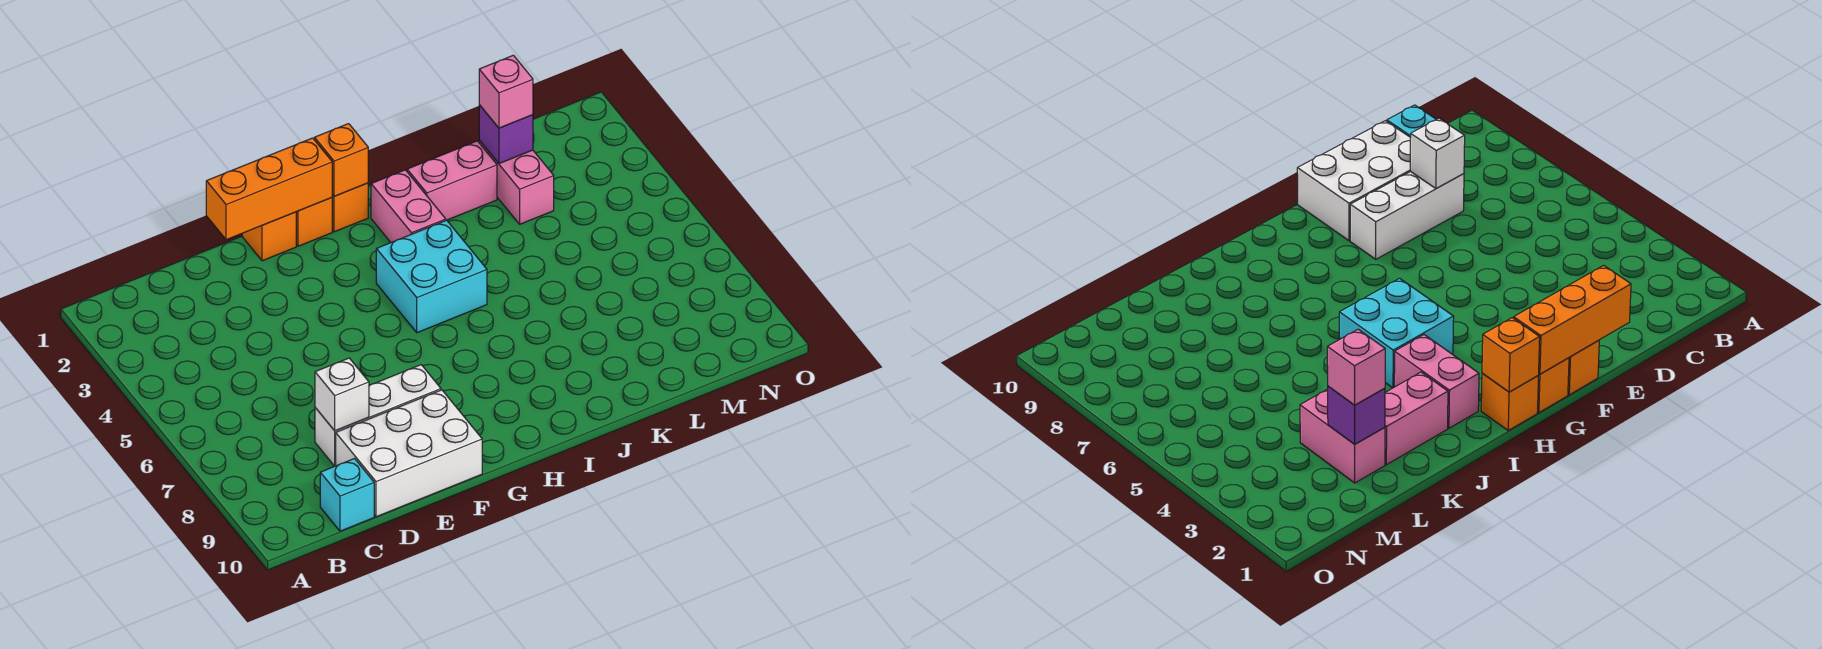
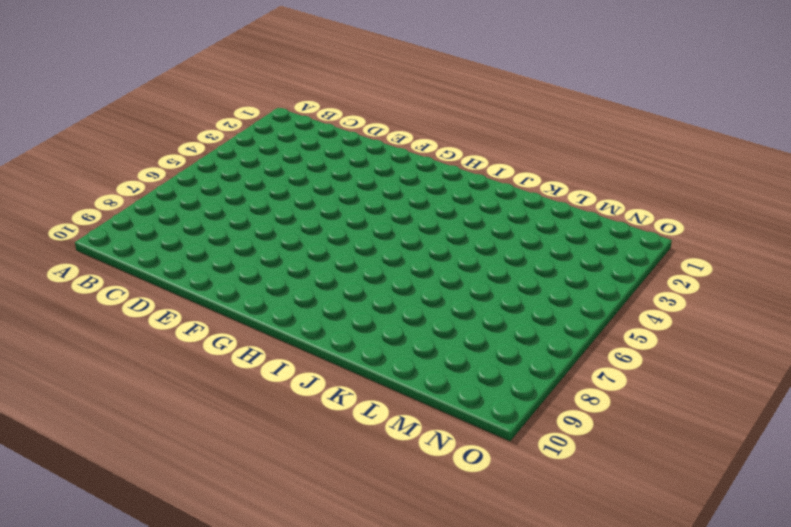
none -> cyan brick C10 level 1
none -> white brick D8:F8 level 1
none -> white brick D9:F10 level 1

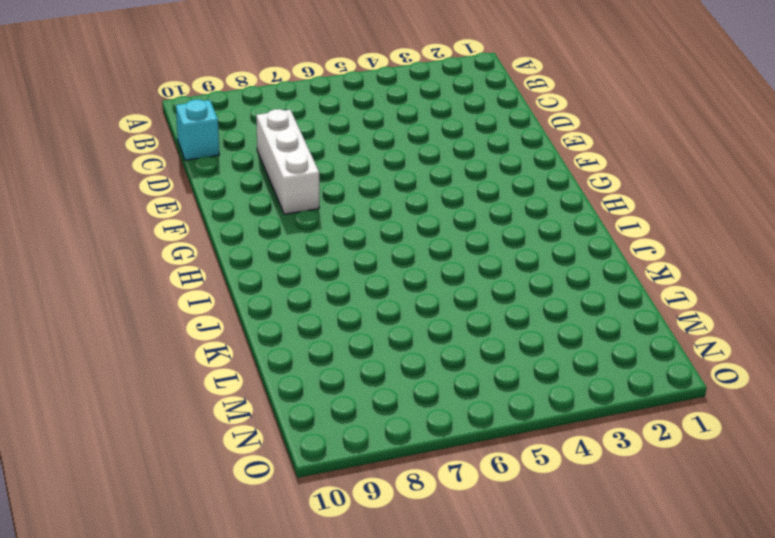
none -> white brick D9:F10 level 1
none -> orange brick F1 level 1
none -> orange brick G1 level 1

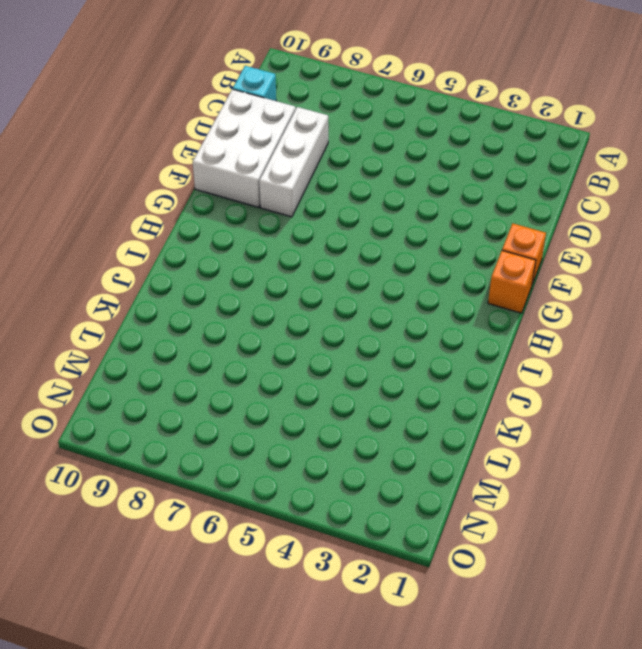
none -> orange brick H1 level 1
none -> cyan brick H4:I5 level 1
none -> pink brick I2:I3 level 1

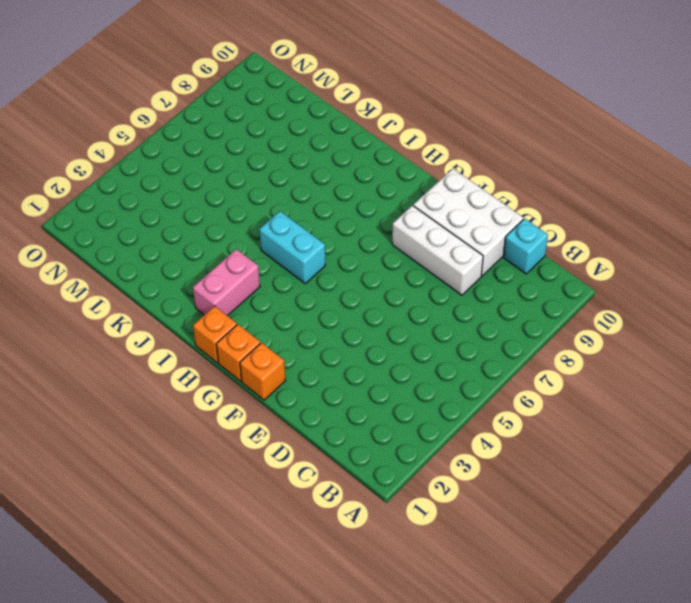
cyan brick H5:I5 level 1 -> cyan brick H4:I5 level 1
none -> pink brick J2:K2 level 1
none -> pink brick L2:L3 level 1
none -> white brick D8 level 2

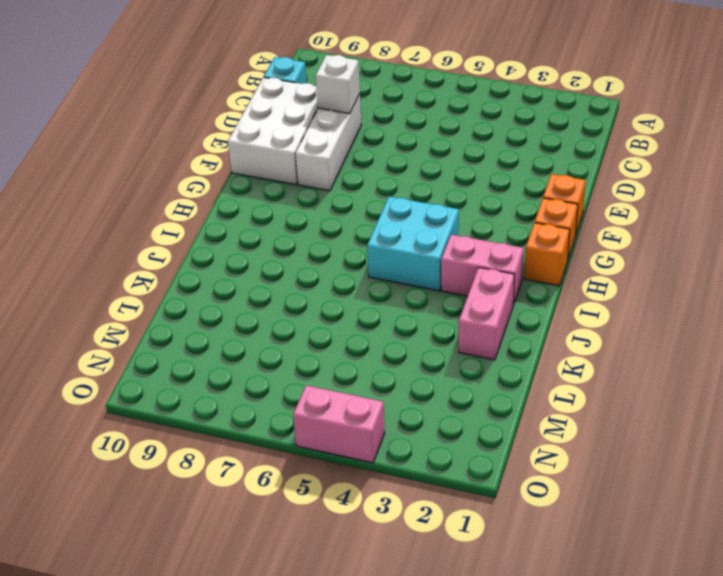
pink brick O4:O5 level 1 -> pink brick L2:L3 level 1
none -> orange brick E1:G1 level 2
none -> orange brick H1 level 2
none -> purple brick L2 level 2

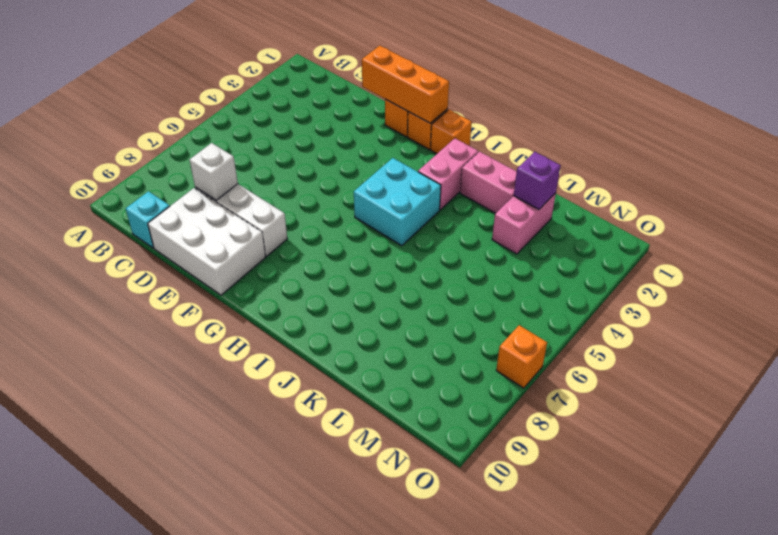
orange brick O7 level 1 -> orange brick H1 level 2
none -> pink brick L2 level 3

